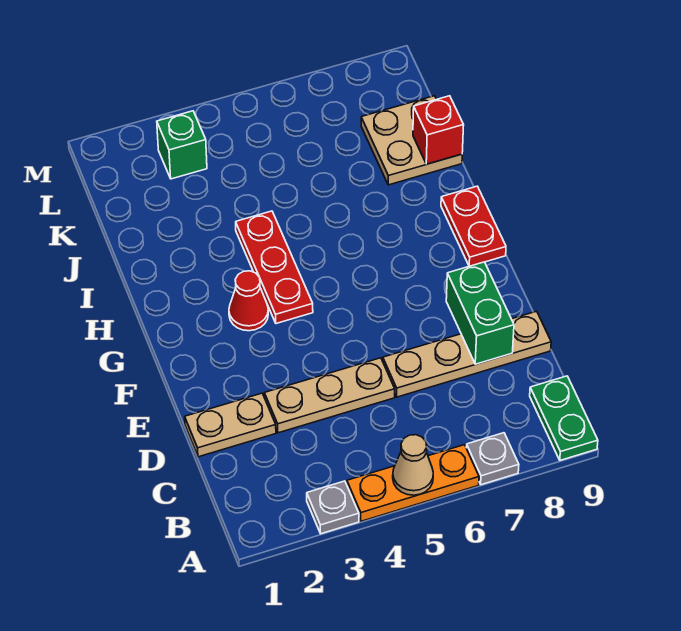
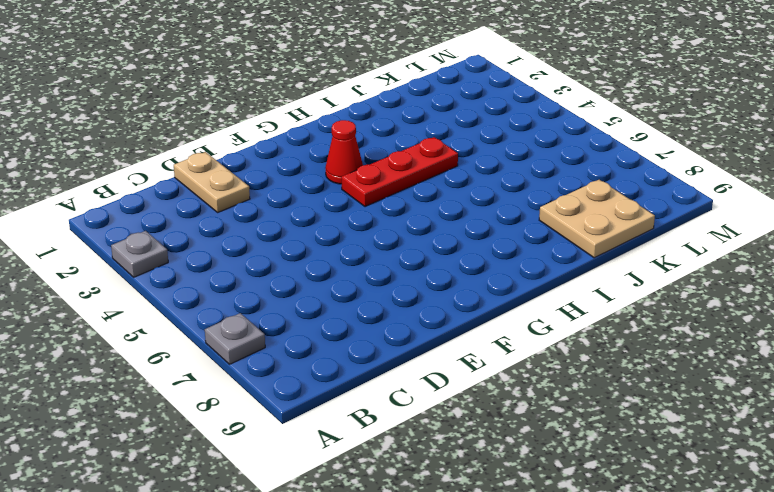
none -> orange plate A4:A6 level 1
none -> green plate A9:B9 level 1
none -> tan plate D3:D5 level 1

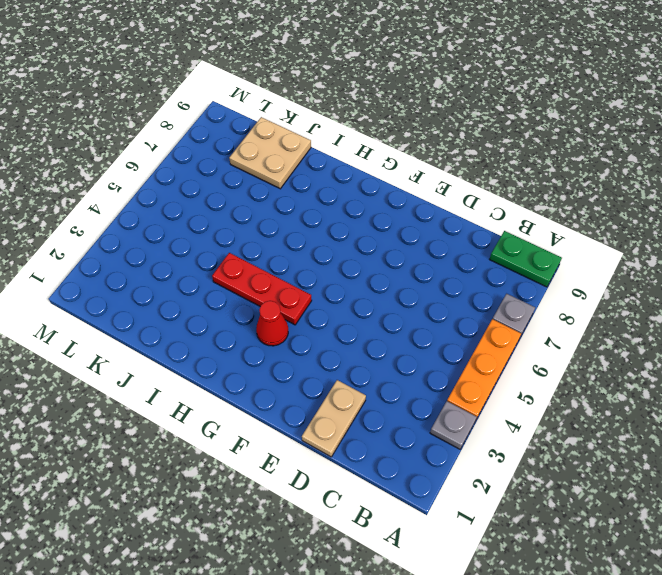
none -> tan plate D3:D5 level 1
none -> tan plate D6:D9 level 1
none -> red plate G9:H9 level 1

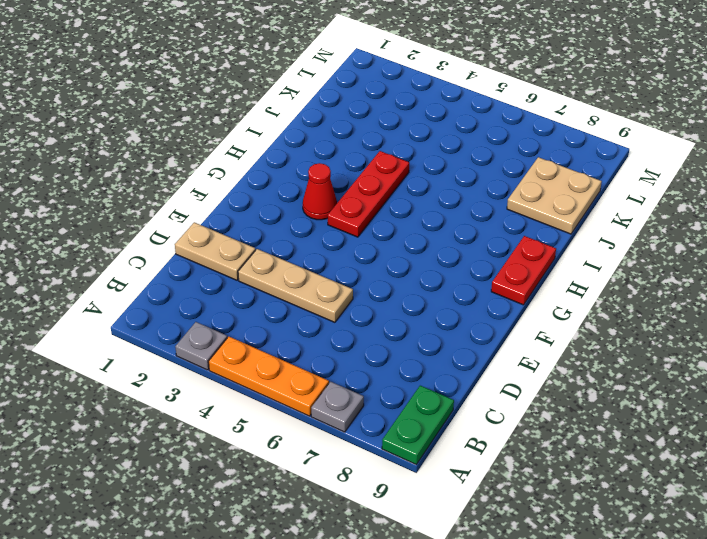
none -> tan plate D6:D9 level 1
none -> green brick L3 level 1
none -> tan cone A5 level 2

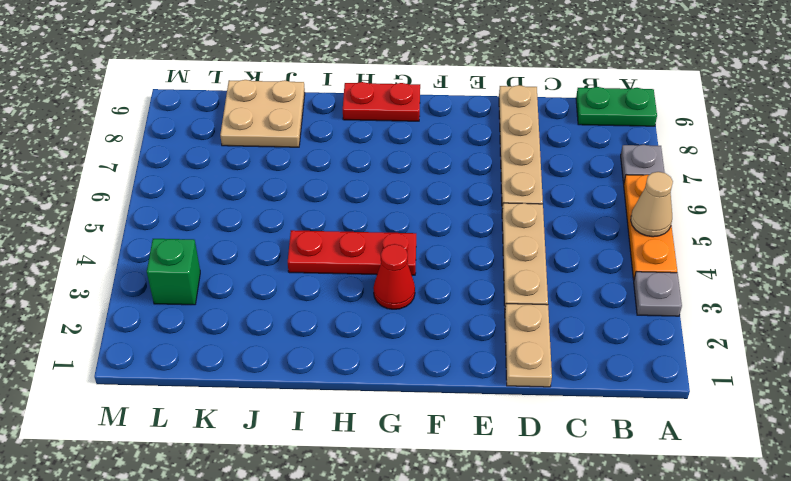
none -> green brick D8:E8 level 2
none -> red brick J9 level 2

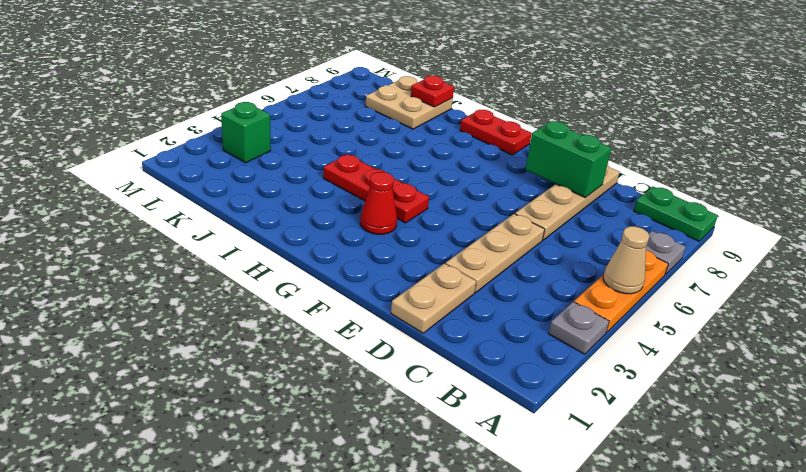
red plate J9 level 2 -> red brick J9 level 2

